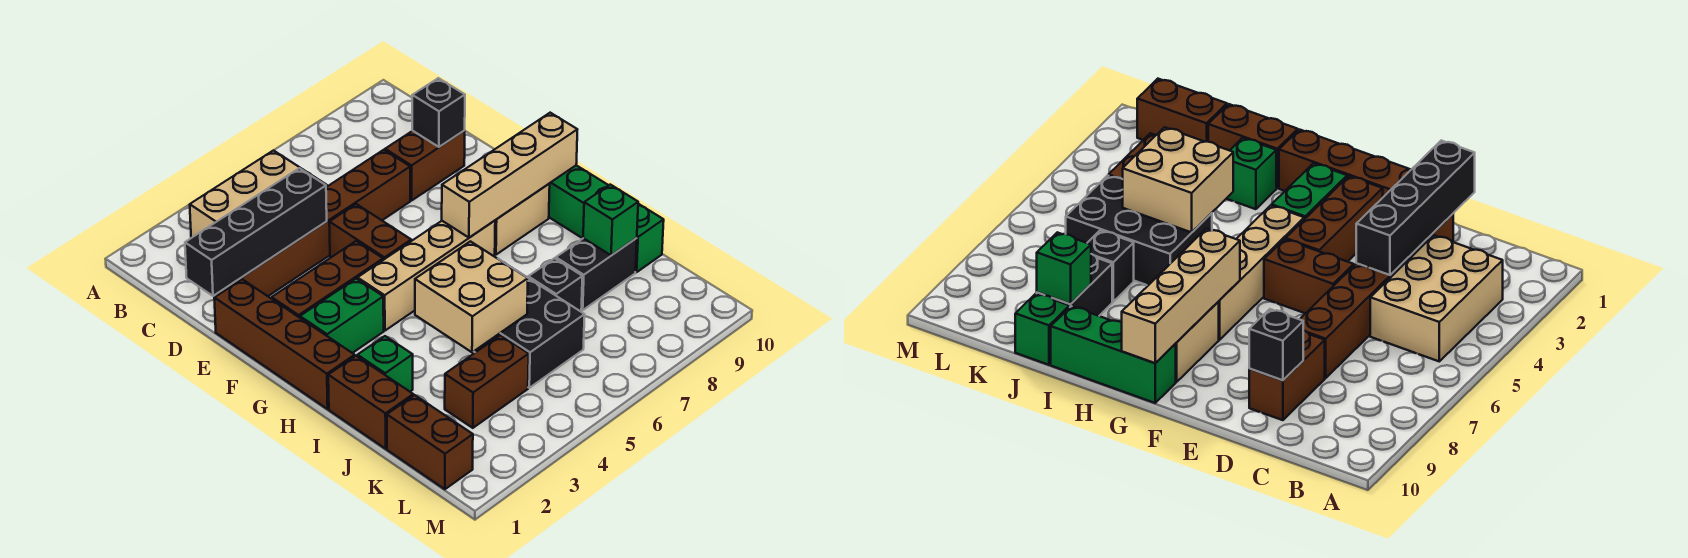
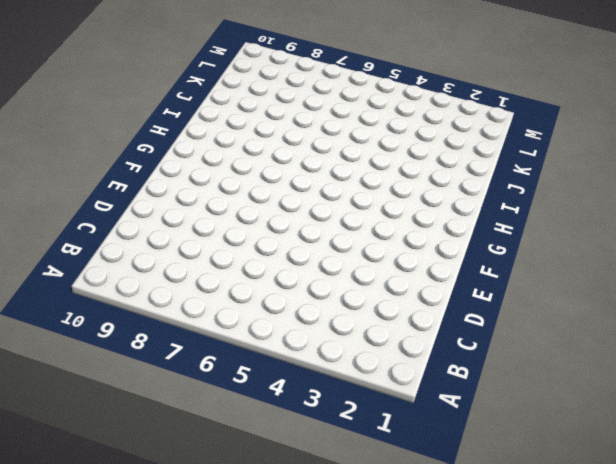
none -> tan brick B3:C5 level 1
none -> brown brick D2:D7 level 1
none -> brown brick D8:D9 level 1

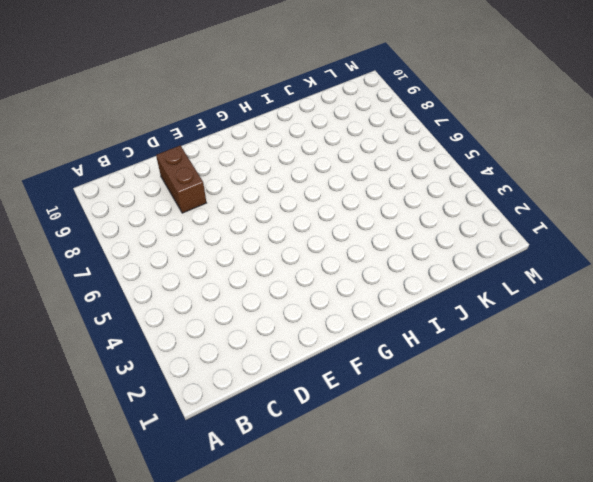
none -> tan brick B3:C5 level 1
none -> brown brick D2:D7 level 1
none -> brown brick E1:H1 level 1

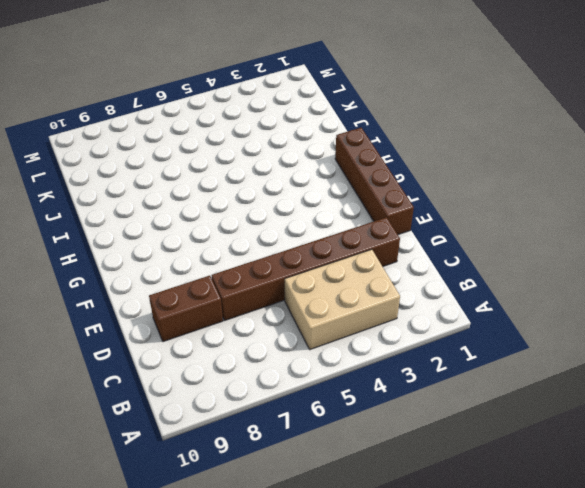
none -> brown brick E5:F5 level 1
none -> brown brick F2:F4 level 1
none -> green brick G2:G3 level 1

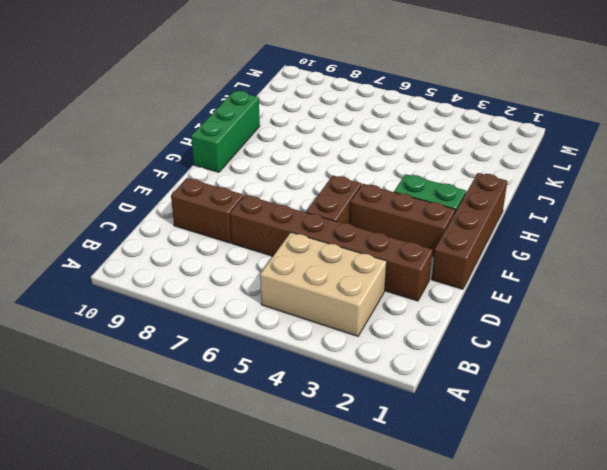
none -> tan brick G4:G7 level 1
none -> tan brick G8:G9 level 1
none -> brown brick I1:J1 level 1

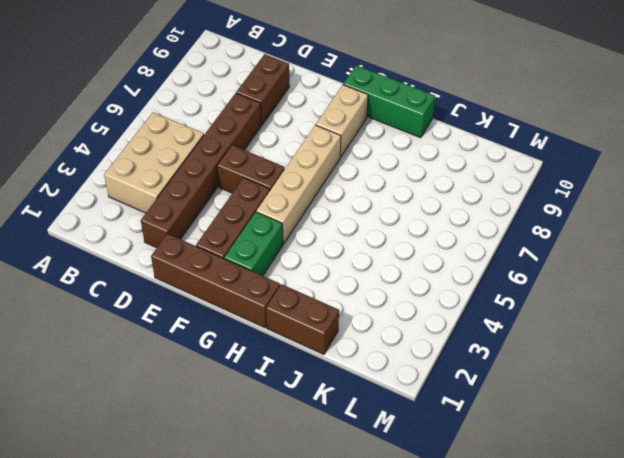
none -> green brick I2 level 1
none -> black brick I5:K6 level 1
none -> black brick J7 level 1

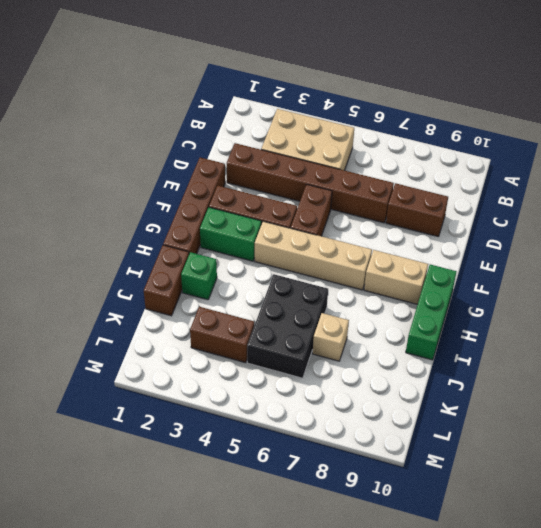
tan brick J7 level 1 -> black brick J7 level 1
none -> black brick J8:J9 level 1
none -> green brick J10 level 1
none -> brown brick K1:L1 level 1

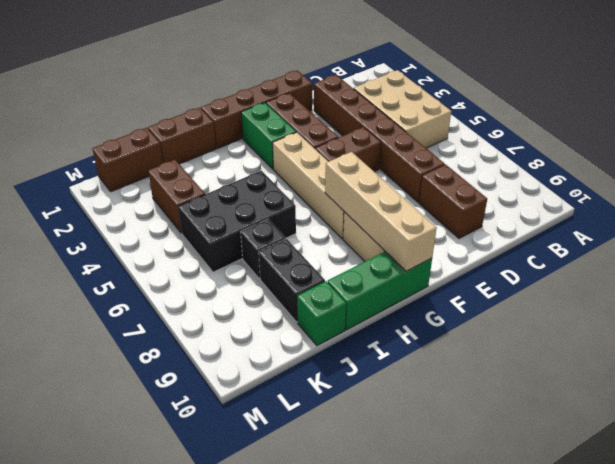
none -> green brick I2 level 1
none -> black brick D1:D4 level 2
none -> black brick D9 level 2

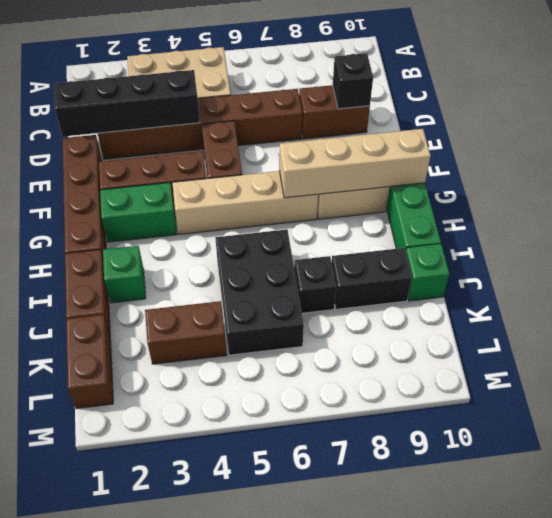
none -> tan brick I4:J5 level 2
none -> green brick J9 level 2

